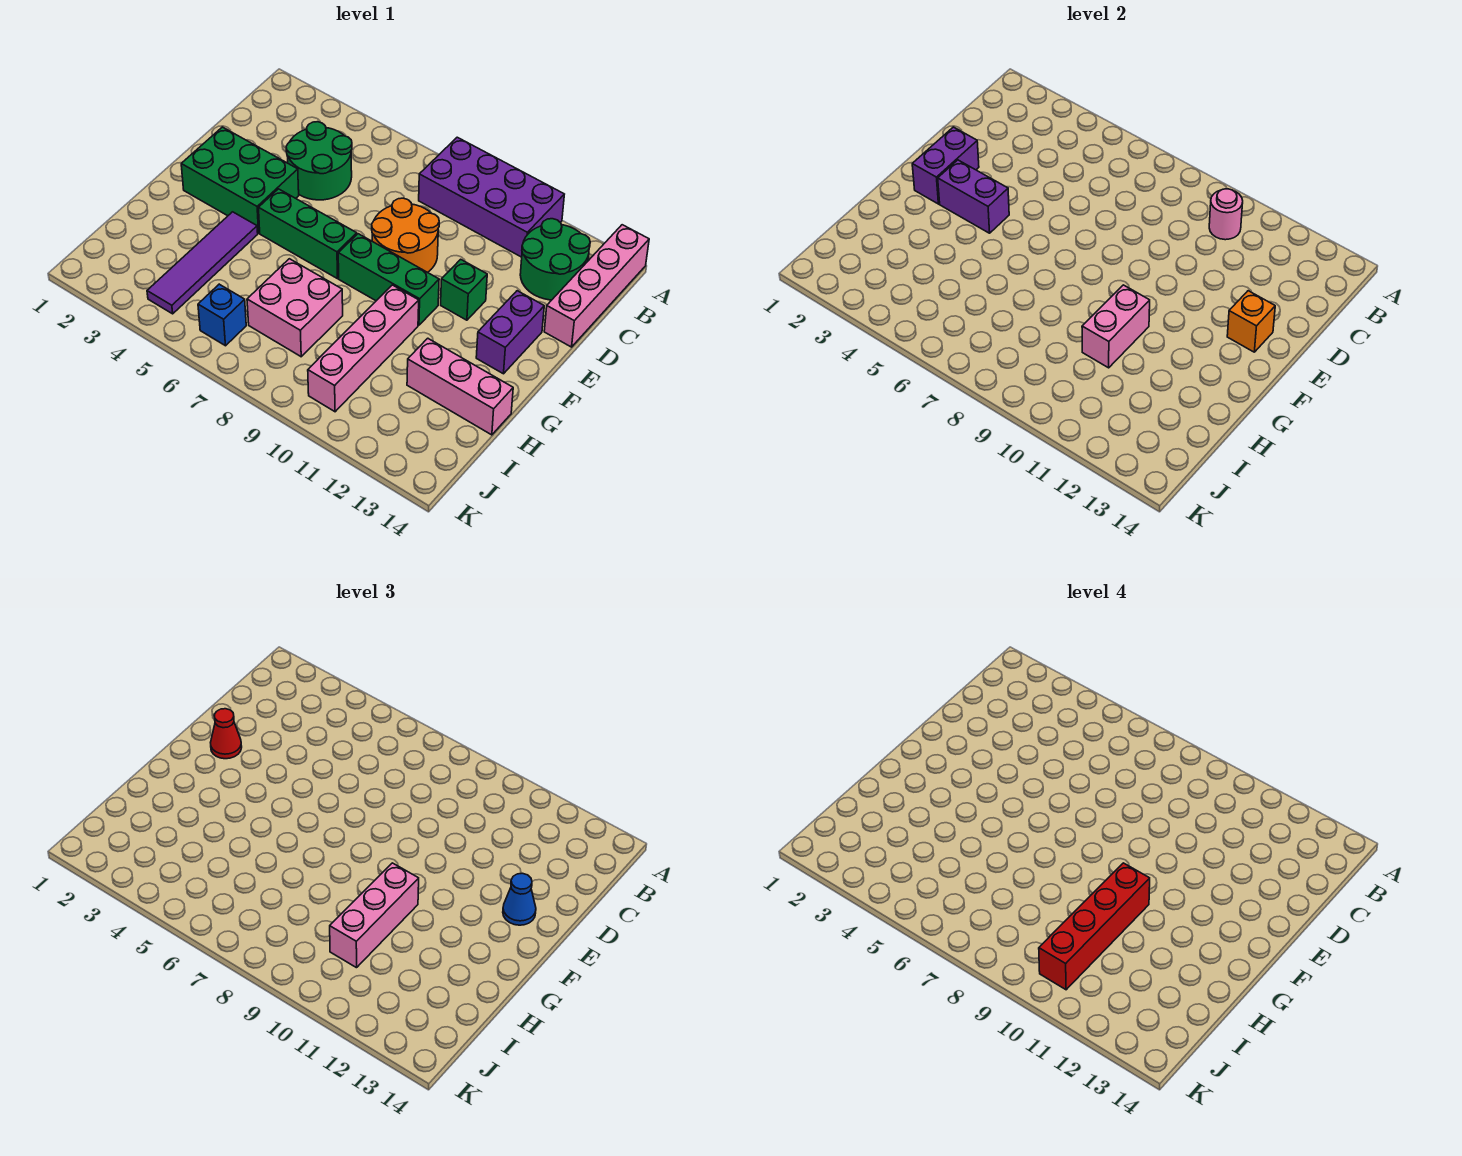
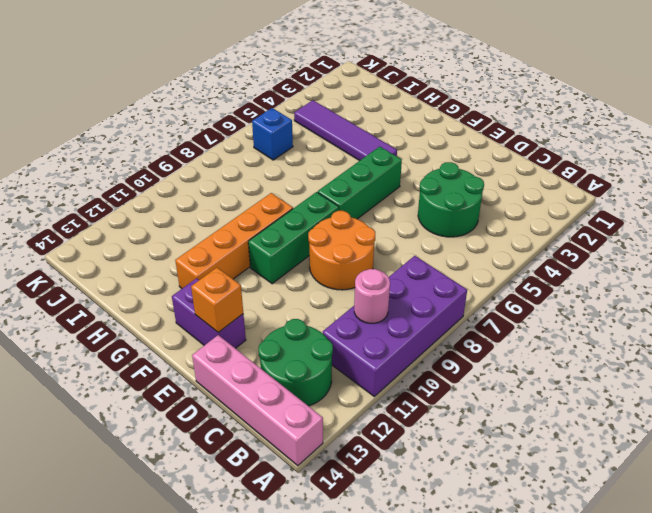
orange brick G9:G12 level 1 -> pink brick G10:J10 level 1
none -> green brick E2:F4 level 1
none -> green brick E11 level 1
none -> pink brick H7:I8 level 1

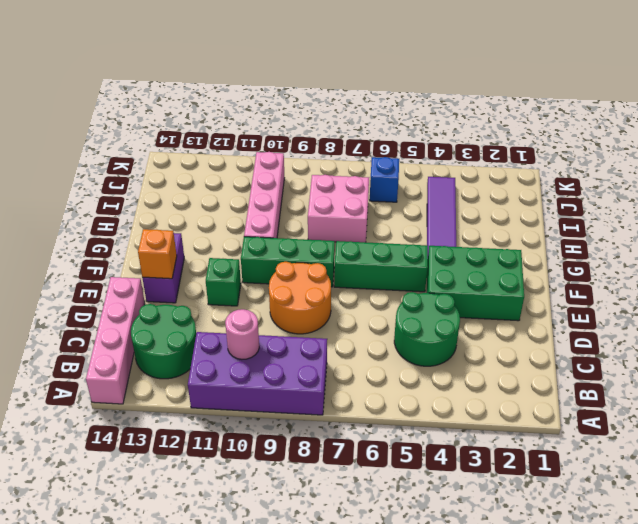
none -> pink brick H12:H14 level 1
none -> purple brick E2:F2 level 2
none -> purple brick F3:F4 level 2

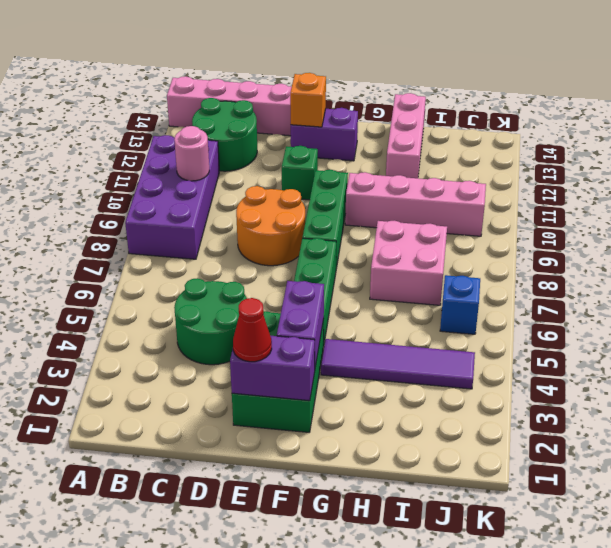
none -> pink brick G10:H10 level 2
none -> blue cone E13 level 3
none -> pink brick G10:I10 level 3

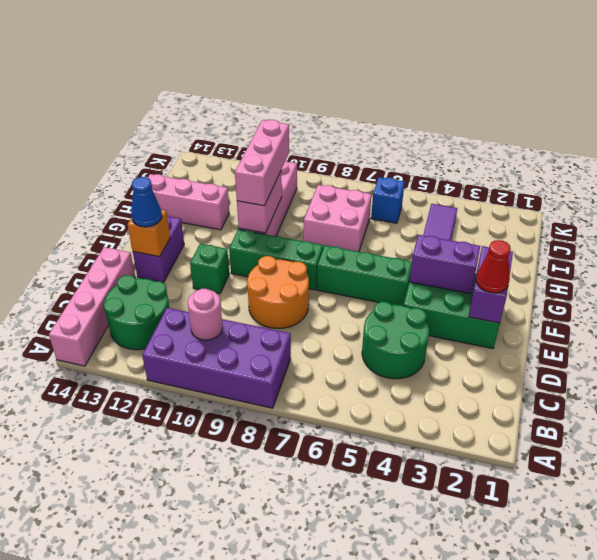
none -> red brick G10:J10 level 4

